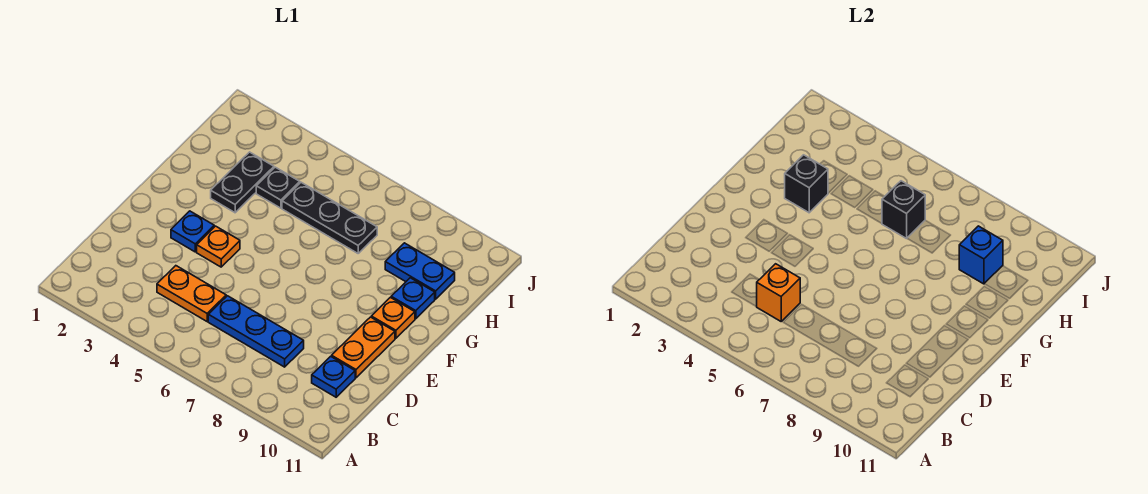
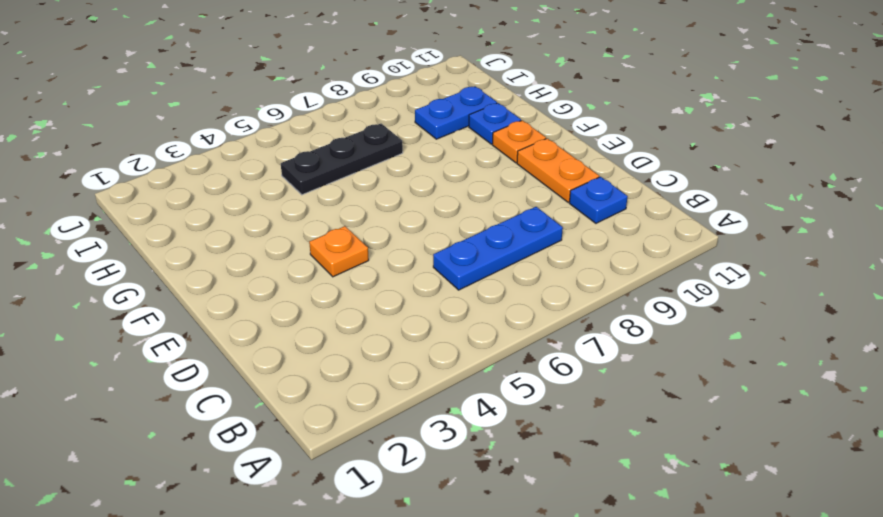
none -> orange plate C4:C5 level 1
none -> blue plate E3 level 1
none -> black plate G3:H3 level 1

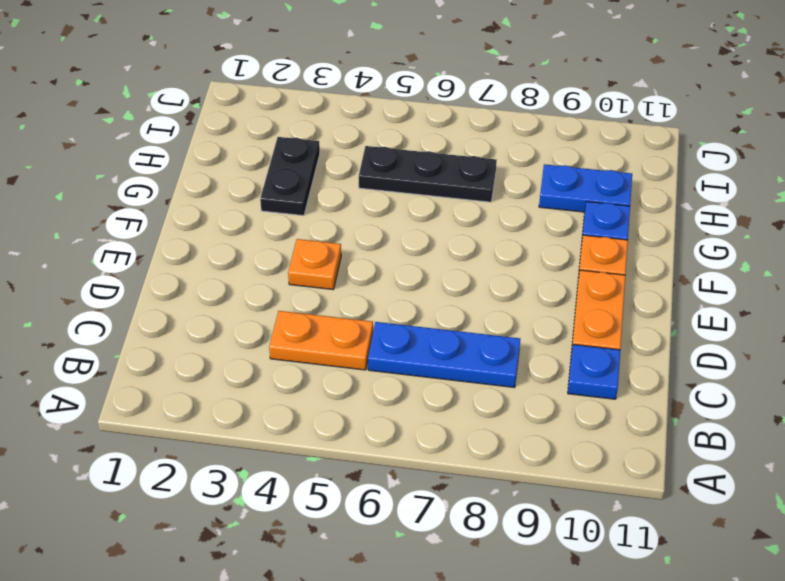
none -> blue plate E3 level 1
none -> black plate H4 level 1
none -> orange brick C5 level 2

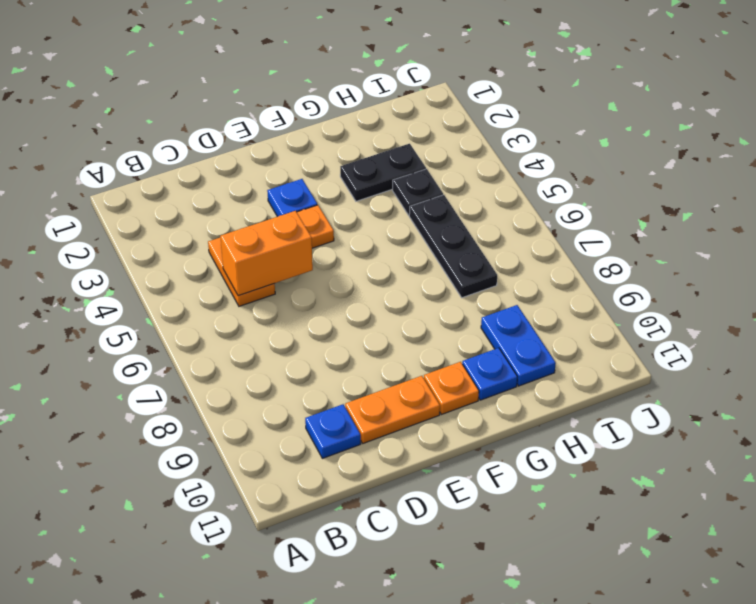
orange brick C5:D5 level 2 -> orange brick C5 level 2
none -> blue plate C6:C8 level 1
none -> black brick G3 level 2
none -> black brick H6 level 2

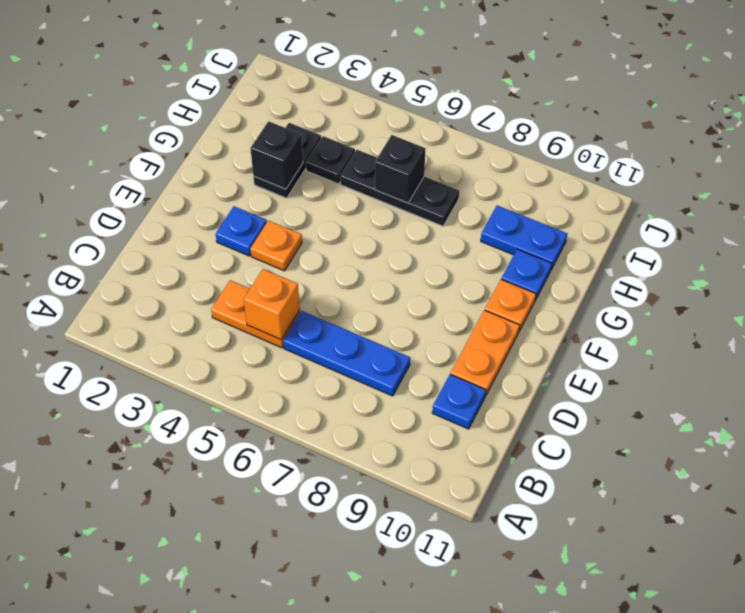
none -> blue brick H9 level 2

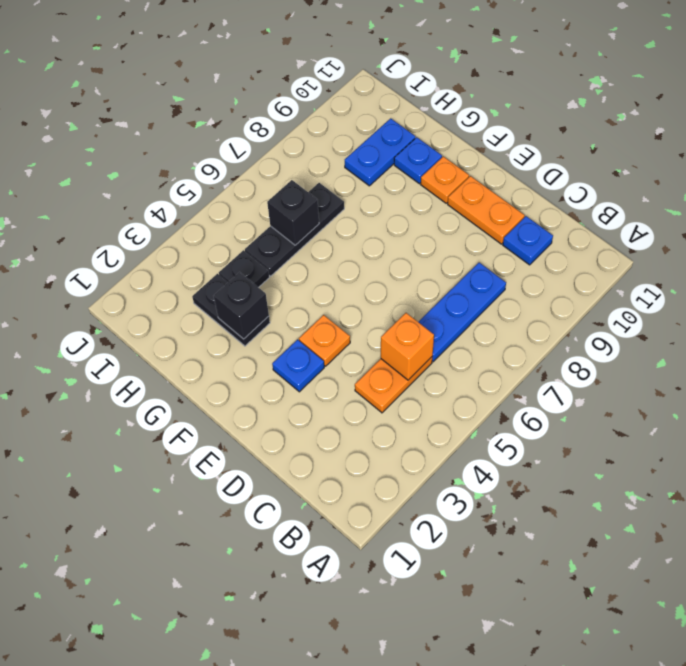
none -> blue brick H9 level 2

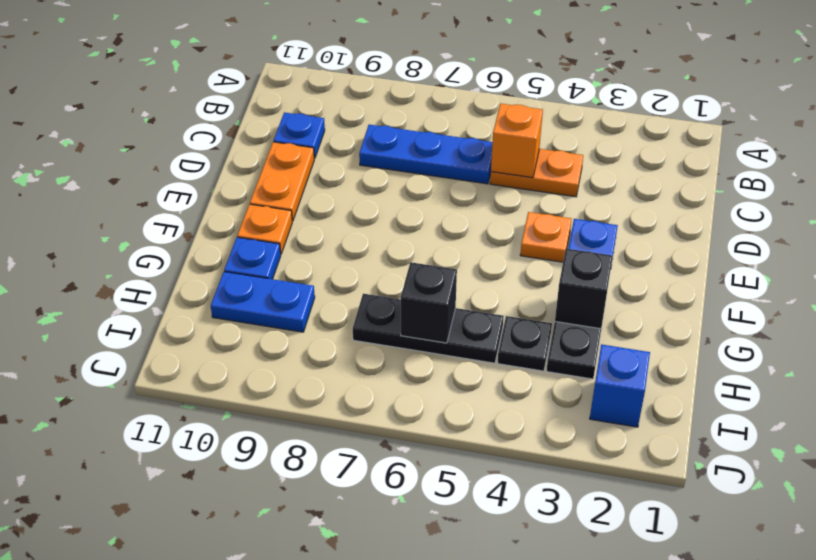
blue brick I2 level 1 -> blue brick H9 level 2

